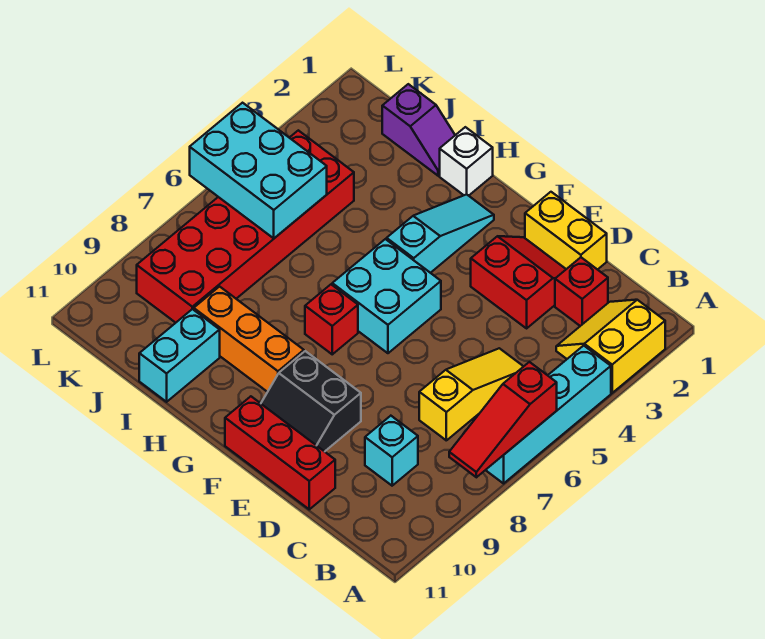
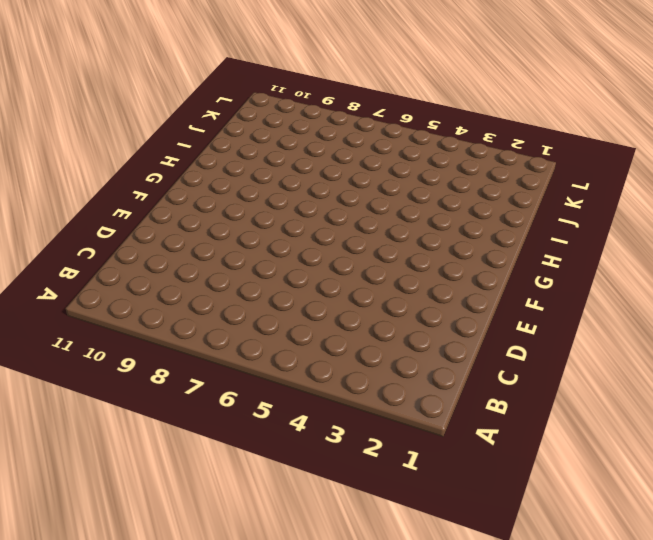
none -> yellow slope A2:B3 level 1 top A
none -> cyan brick A4:A7 level 1
none -> red brick C2 level 1

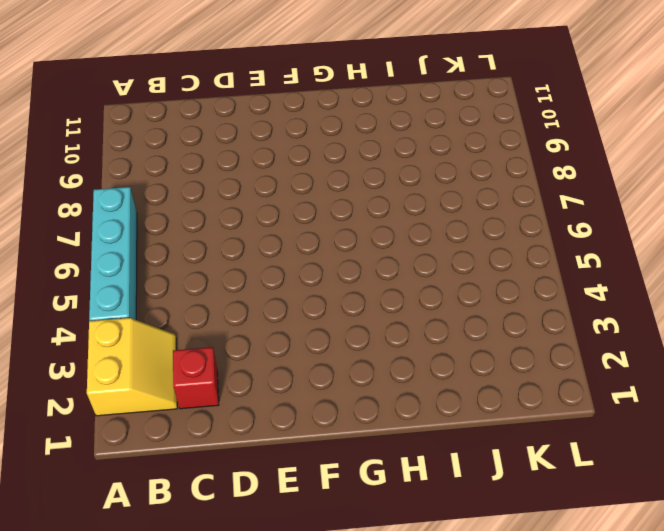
none -> yellow slope C5:C7 level 1 top 7
none -> cyan brick C9 level 1
none -> yellow brick D1:E1 level 1

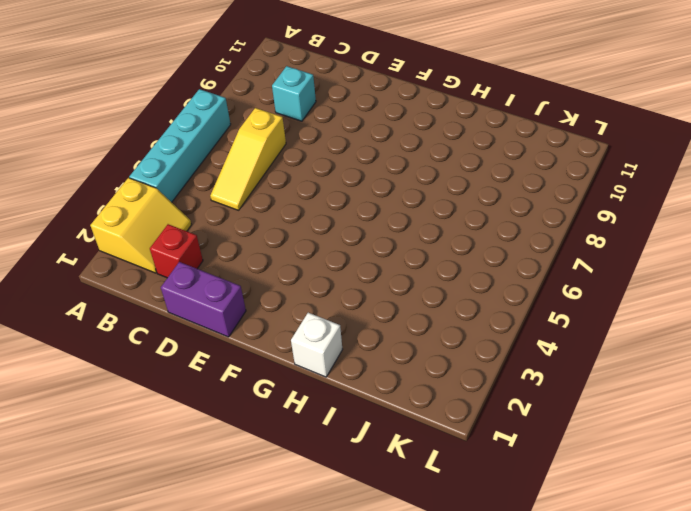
purple brick D1:E1 level 1 -> yellow brick D1:E1 level 1
none -> red slope D2:E3 level 1 top 3
none -> red brick D11:F11 level 1
none -> black slope E9:F10 level 1 top 9

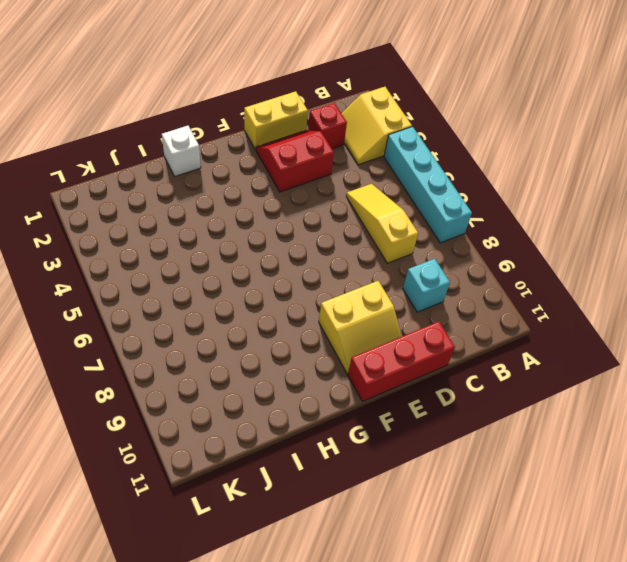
yellow slope E9:F10 level 1 top 9 -> black slope E9:F10 level 1 top 9
none -> cyan brick F5:G6 level 1
none -> cyan slope G2:G4 level 1 top 4
none -> red brick G7 level 1

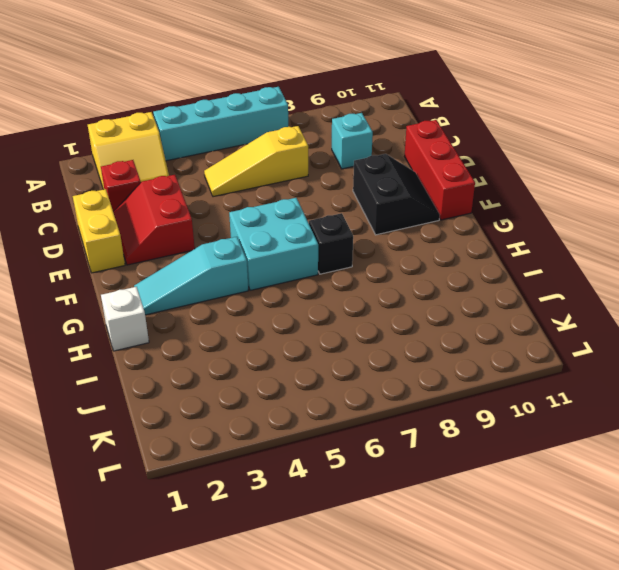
black brick G7 level 1 -> red brick G7 level 1
none -> orange brick G9:I9 level 1
none -> purple slope I1:J1 level 1 top J
none -> cyan brick I10:I11 level 1

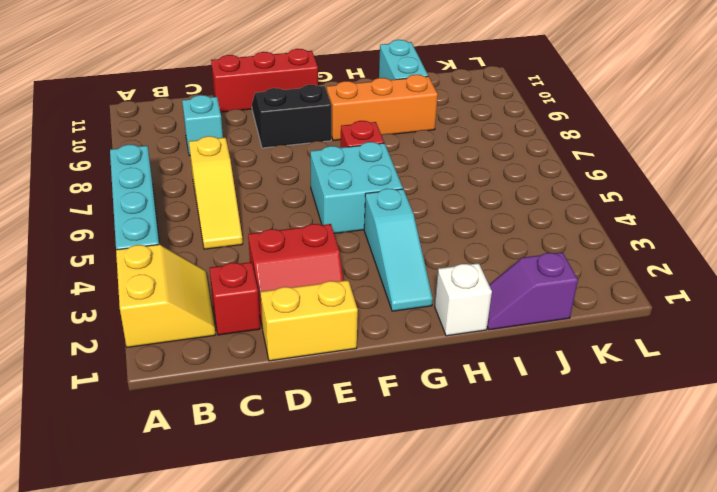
none -> red brick J4:K9 level 1
none -> red slope A6:A8 level 2 top 6
none -> cyan brick J5:L6 level 2

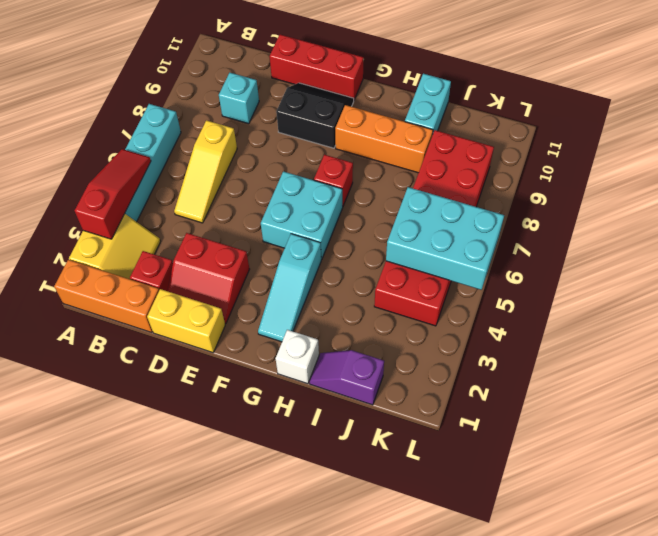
orange brick A1:C1 level 1 -> none
red slope A3:A5 level 2 top 3 -> red slope A6:A8 level 2 top 6

